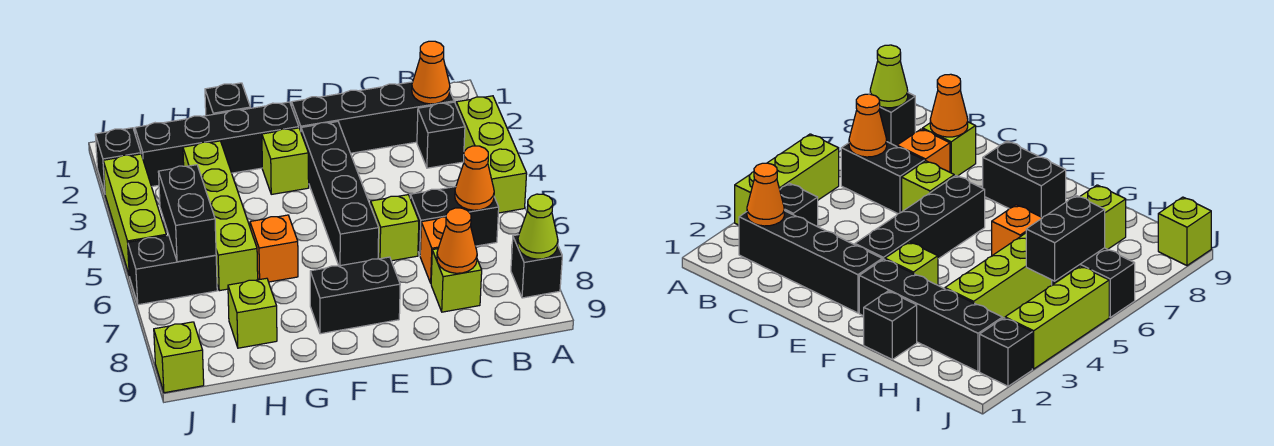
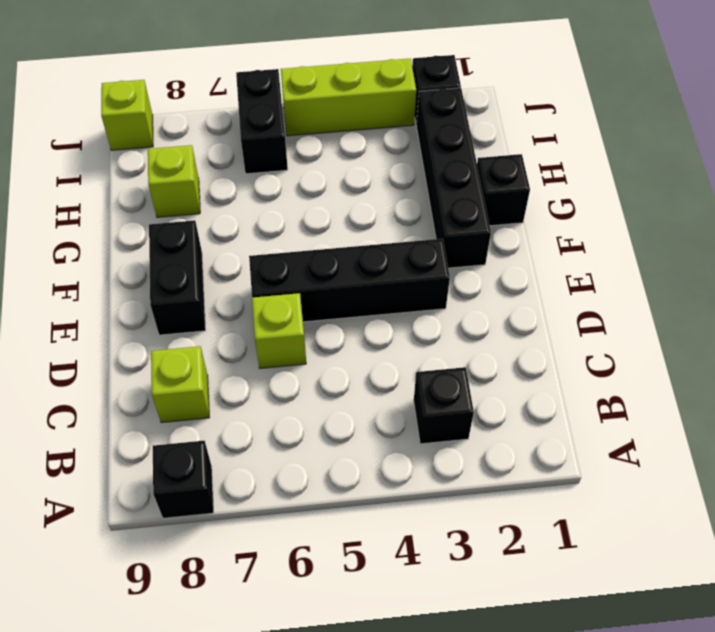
none -> lime brick A3:A5 level 1
none -> black brick B2:E2 level 1
none -> black brick B6:C6 level 1

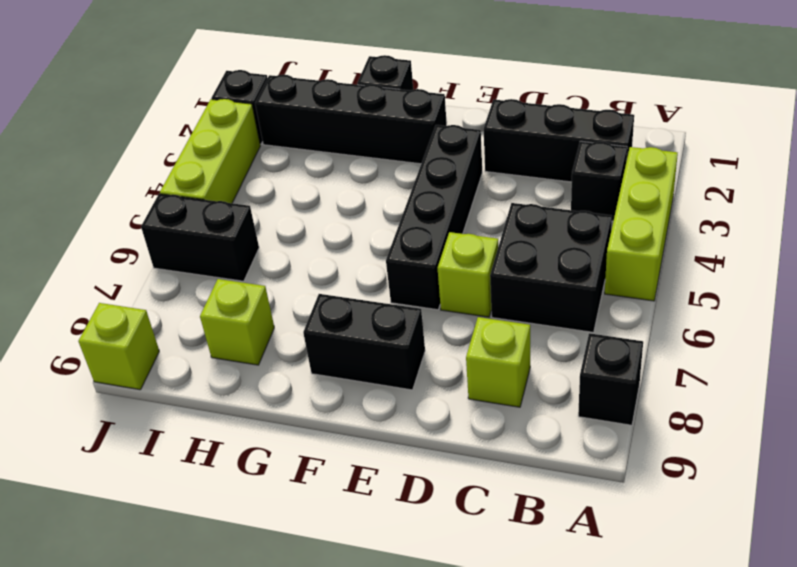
black brick B2:D2 level 1 -> black brick B2:E2 level 1
black brick B5:C6 level 1 -> black brick B6:C6 level 1
none -> orange brick C7 level 1
none -> lime brick F3 level 1
none -> orange brick G6 level 1

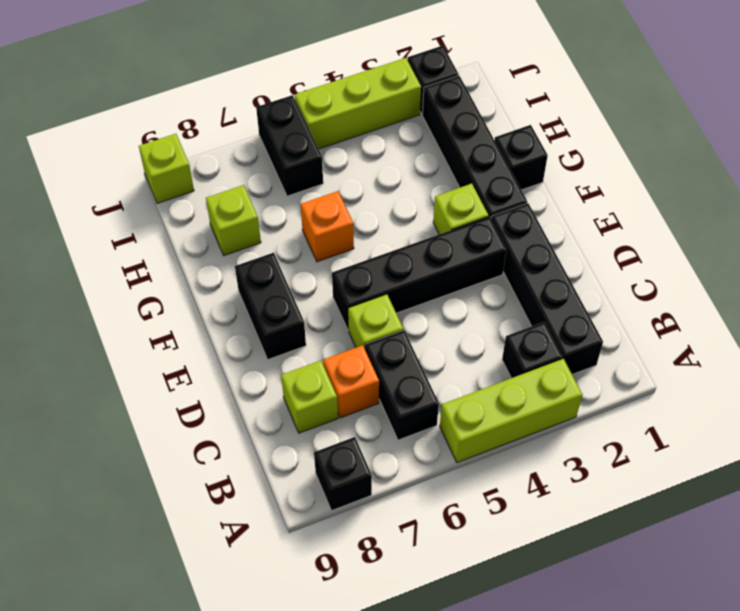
none -> lime brick H3:H6 level 1
none -> lime cone A8 level 2
none -> orange cone B2 level 2

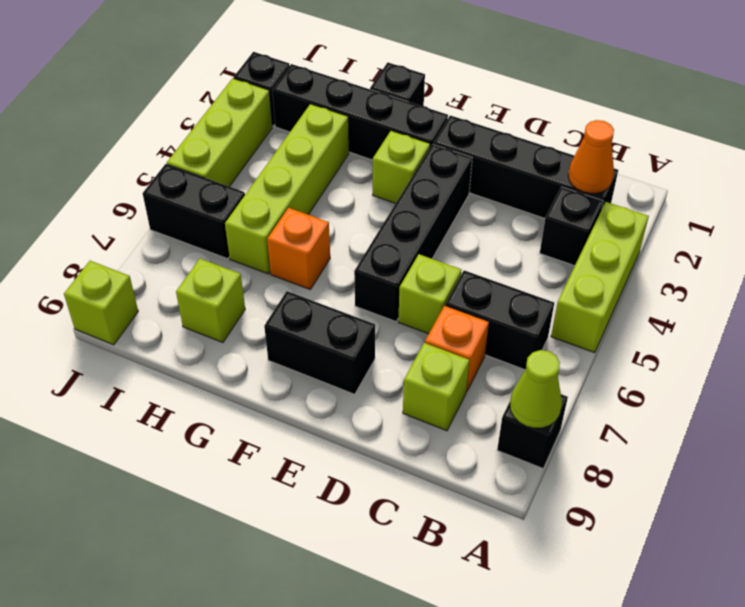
none -> orange cone B6 level 2
none -> orange cone C8 level 2
none -> black brick I5:I6 level 2

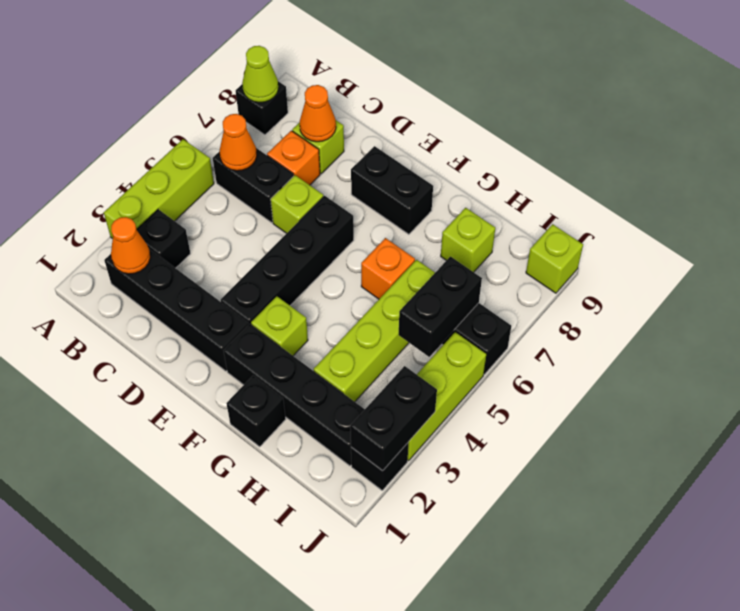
black brick J2:J3 level 2 -> none

